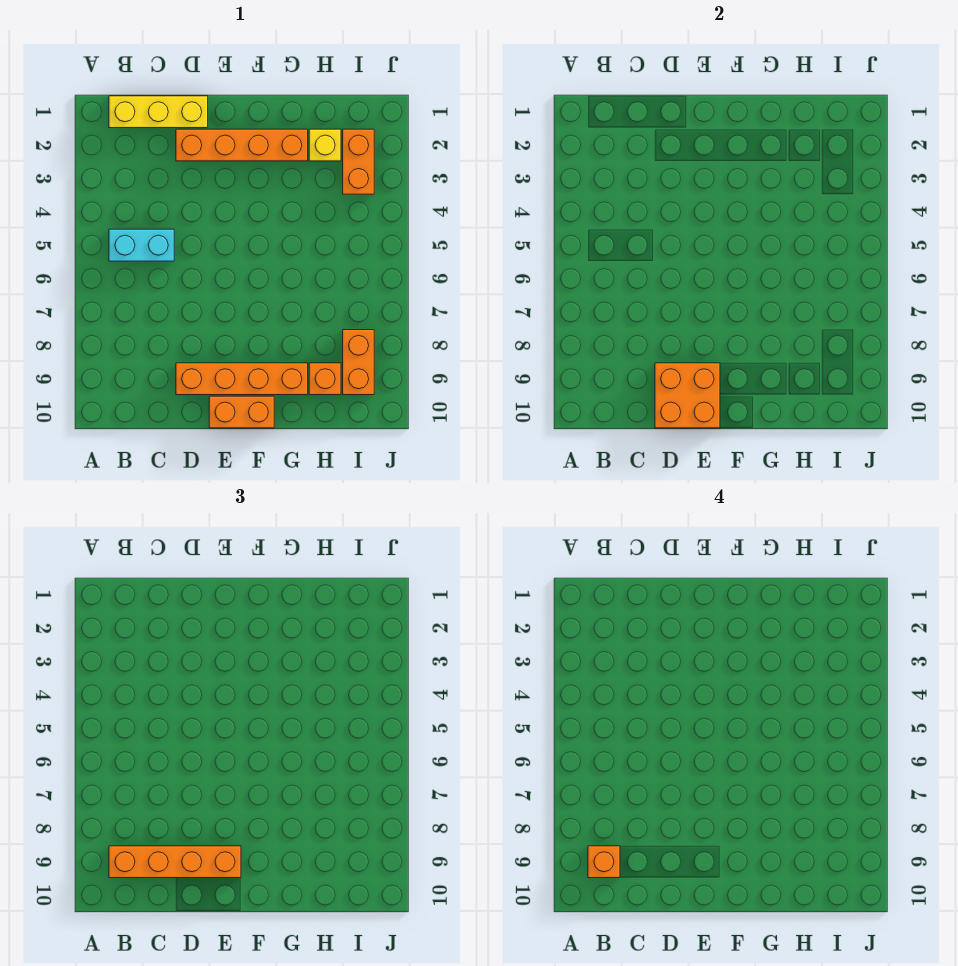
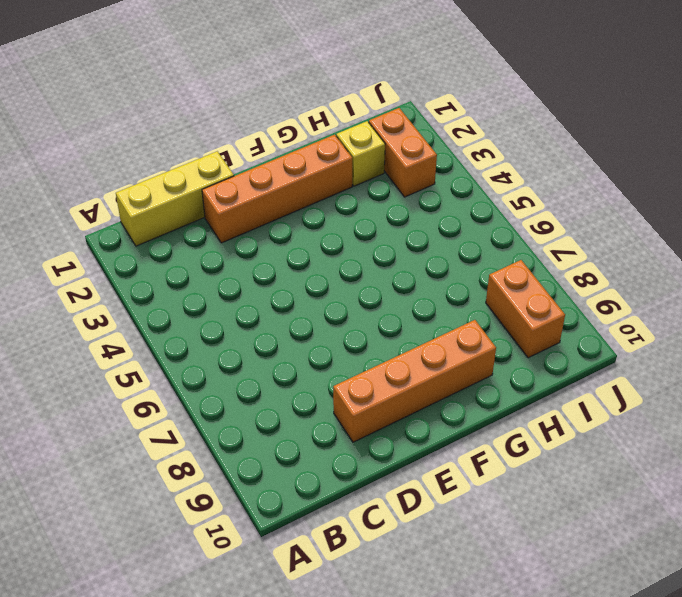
none -> cyan brick B5:C5 level 1
none -> orange brick E10:F10 level 1
none -> orange brick H9 level 1

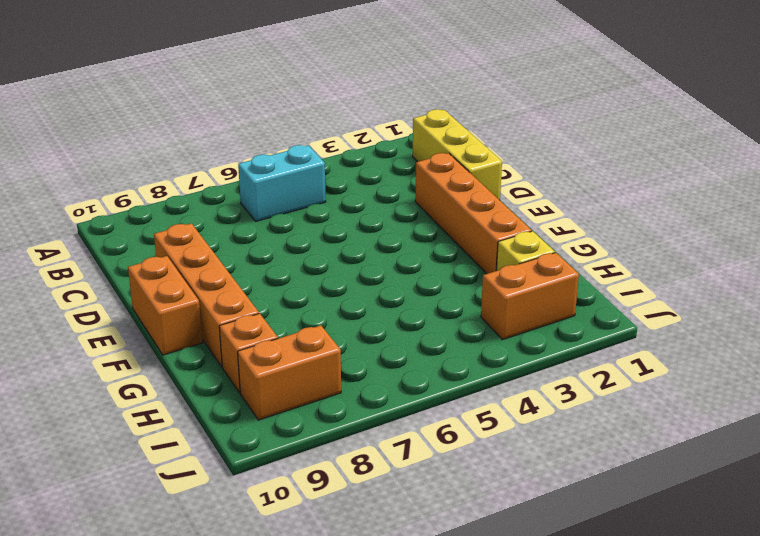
cyan brick B5:B6 level 1 -> cyan brick B5:C5 level 1
none -> orange brick D9:E10 level 2
none -> orange brick B9:E9 level 3
none -> orange brick B9 level 4

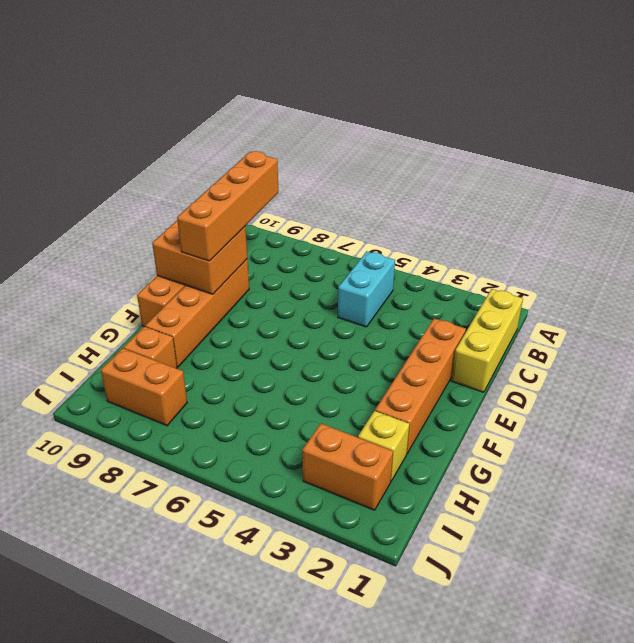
none -> orange brick B9 level 4

